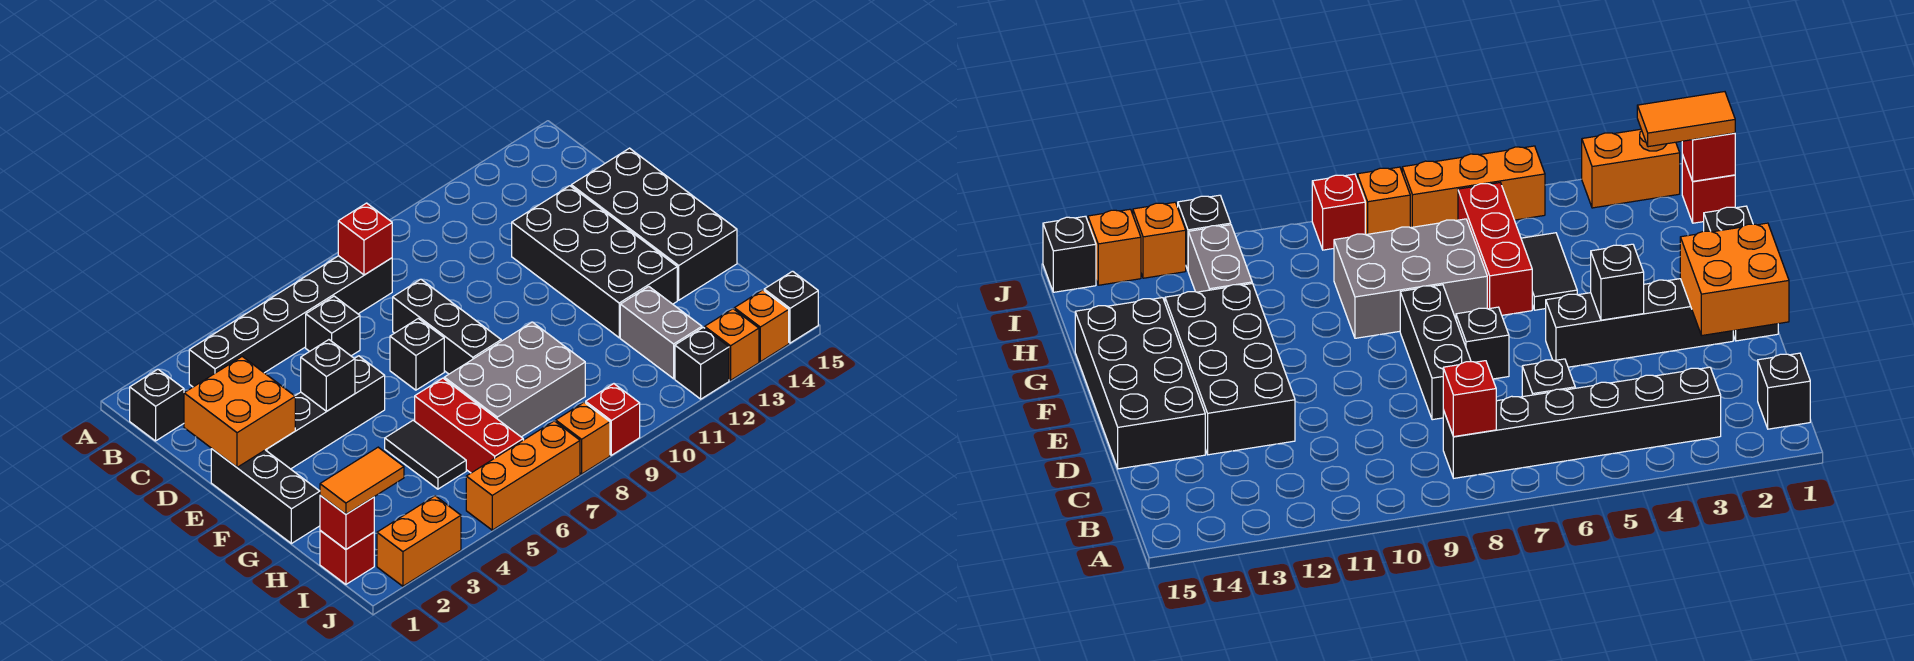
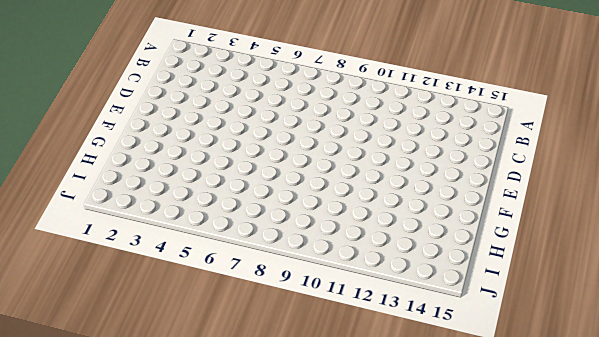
none -> black brick B1 level 1
none -> black brick B3:B8 level 1
none -> black brick C6 level 1

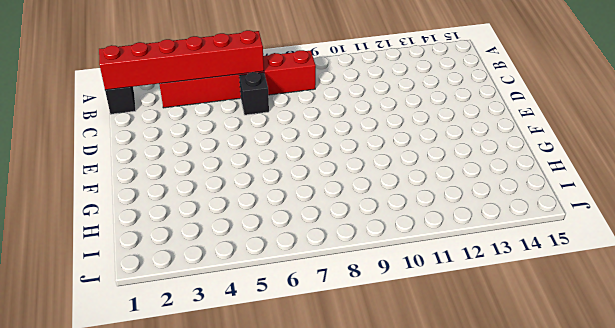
red brick B1:B6 level 2 -> none
red brick B3:B8 level 1 -> black brick B3:B8 level 1
none -> black brick D8:F8 level 1
none -> black brick D12:G13 level 1
none -> black brick D14:G15 level 1

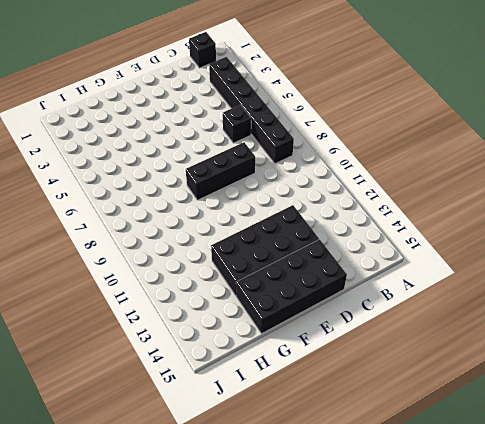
none -> black brick E1:G1 level 1
none -> black brick E2:E5 level 1
none -> black brick E7 level 1

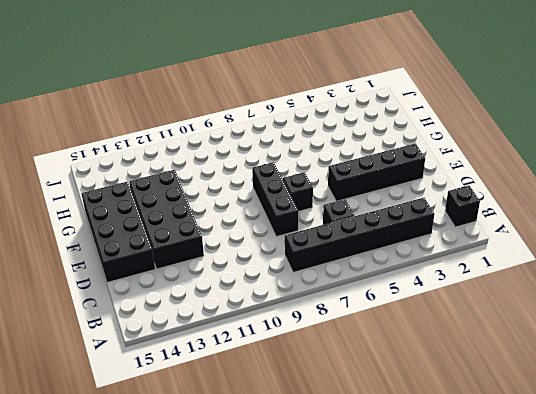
none -> black brick E1:G1 level 1
none -> black tile G5:H5 level 1
none -> red brick G6:I6 level 1

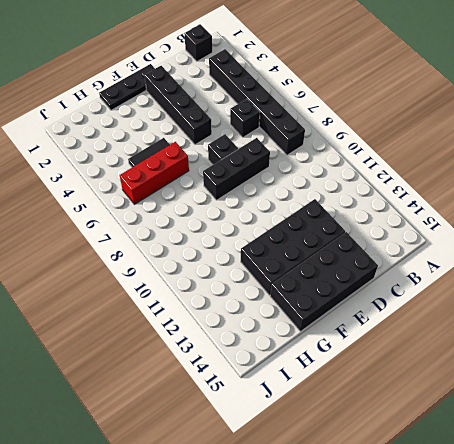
black plate E1:G1 level 1 -> black brick E1:G1 level 1
none -> grey brick G7:H9 level 1
none -> grey brick H12:I12 level 1
none -> red brick I1 level 1

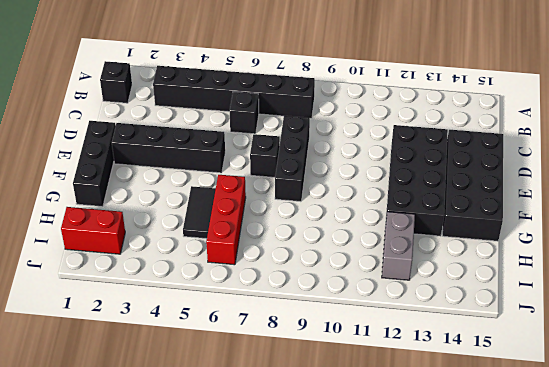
red brick I1:I2 level 1 -> red brick I1 level 1
none -> grey brick G7:H9 level 1
none -> orange brick J2:J3 level 1
none -> orange brick J5:J7 level 1

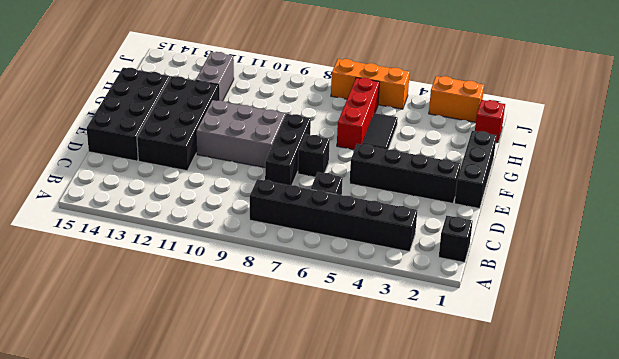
grey brick E9:F11 level 1 -> grey brick G7:H9 level 1
none -> orange brick J8 level 1
none -> red brick J9 level 1
none -> black brick J12 level 1

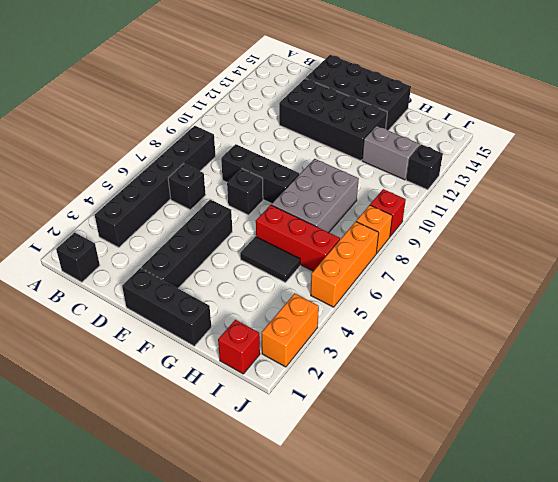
none -> orange brick J13 level 1
none -> orange brick J14 level 1
none -> black brick J15 level 1

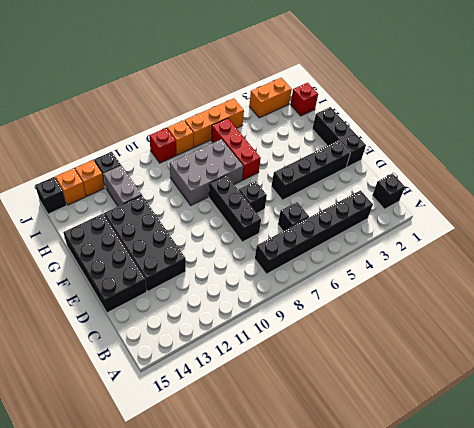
none -> black tile G5:H5 level 1
none -> red brick B8 level 2
none -> orange brick D1:E2 level 2

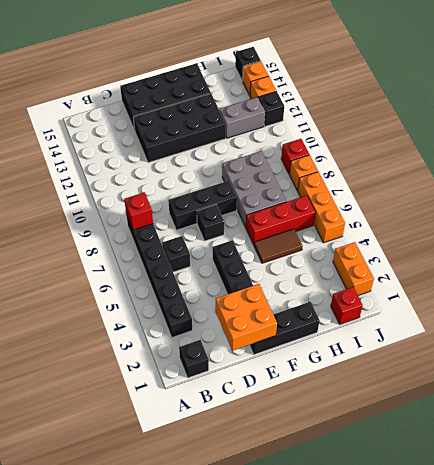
brown tile G5:H5 level 1 -> black tile G5:H5 level 1
none -> black brick E4 level 2
none -> red brick I1 level 2
none -> orange tile I1:I2 level 3

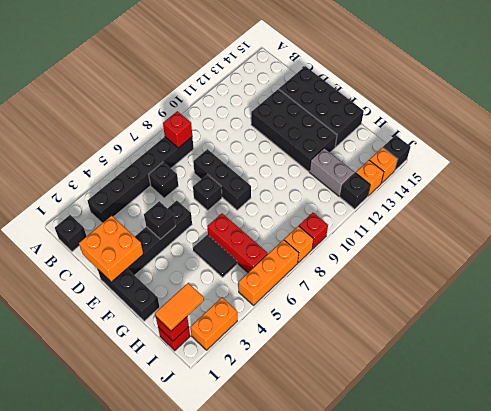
none -> grey brick G7:H9 level 1

